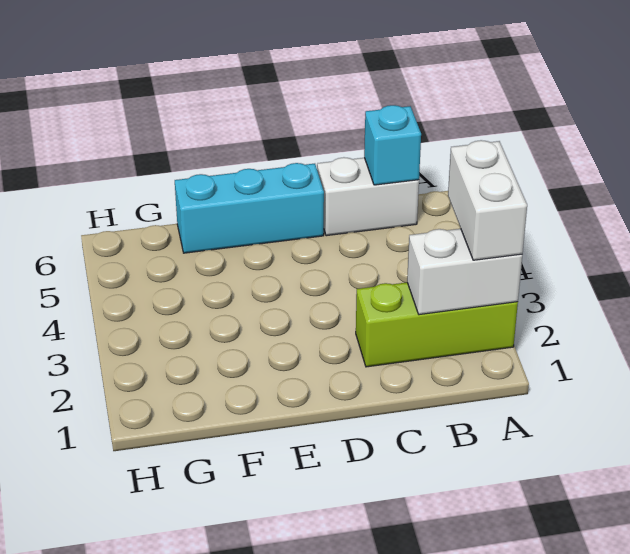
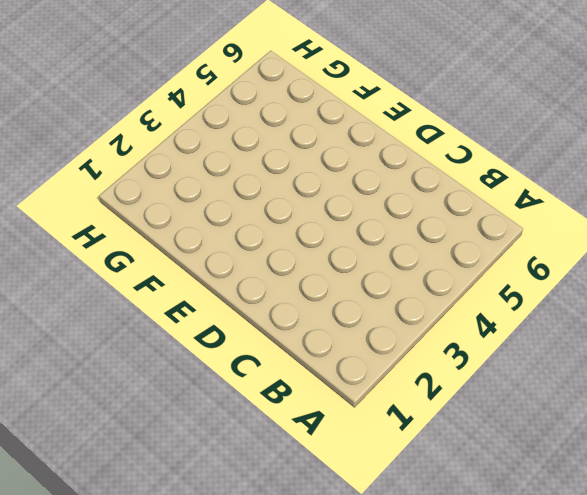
none -> lime brick A2:C2 level 1
none -> white brick B6:C6 level 1

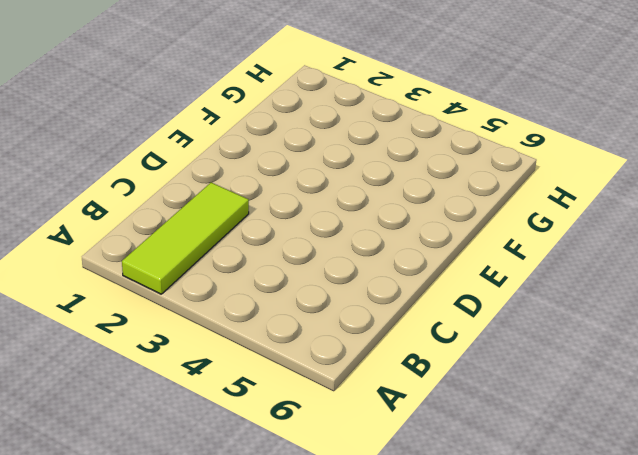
lime tile A2:C2 level 1 -> lime brick A2:C2 level 1
none -> white brick B6:C6 level 1
none -> cyan brick D6:F6 level 1

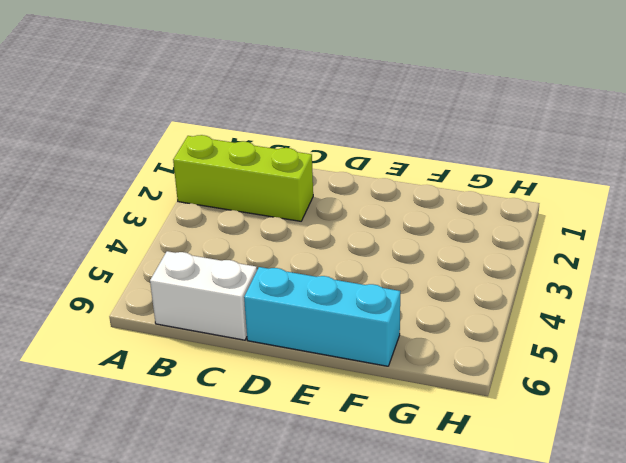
none -> white brick A2:B2 level 2
none -> cyan brick B6 level 2

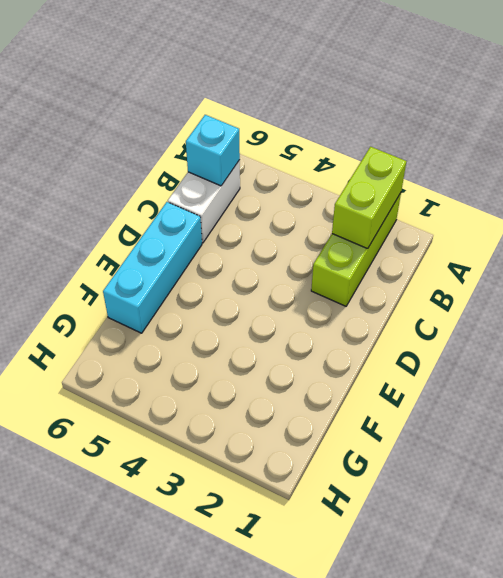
lime brick A2:B2 level 2 -> white brick A2:B2 level 2
none -> white brick A2:A3 level 3

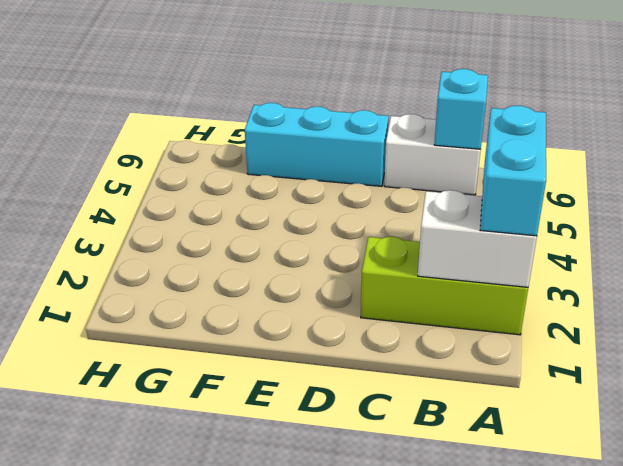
cyan brick A2:A3 level 3 -> white brick A2:A3 level 3

